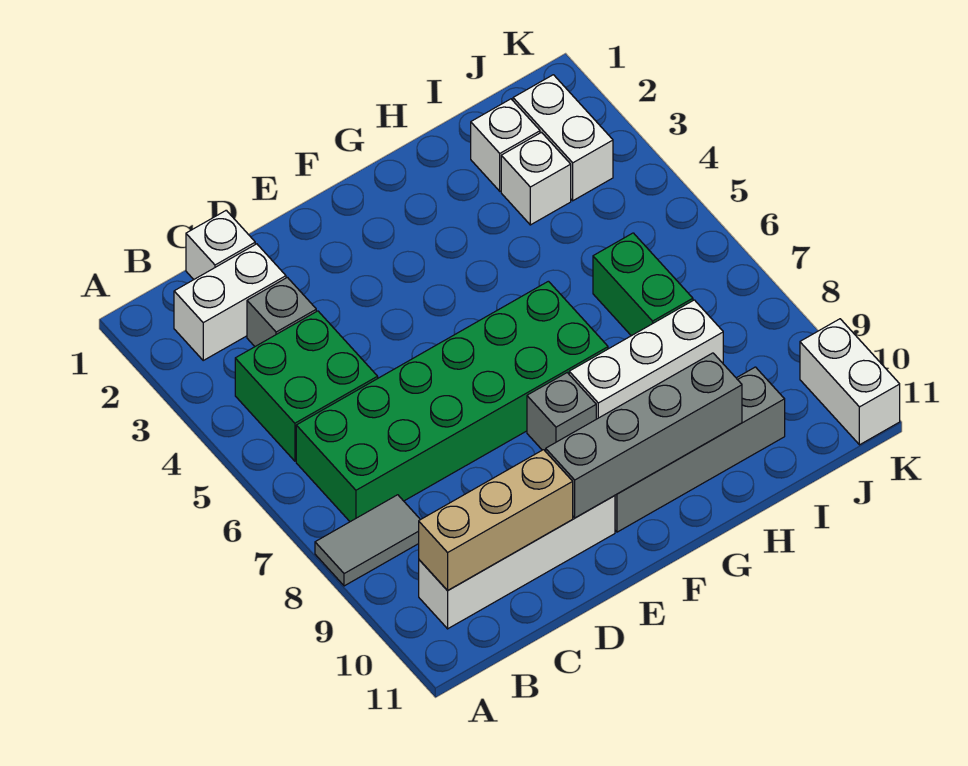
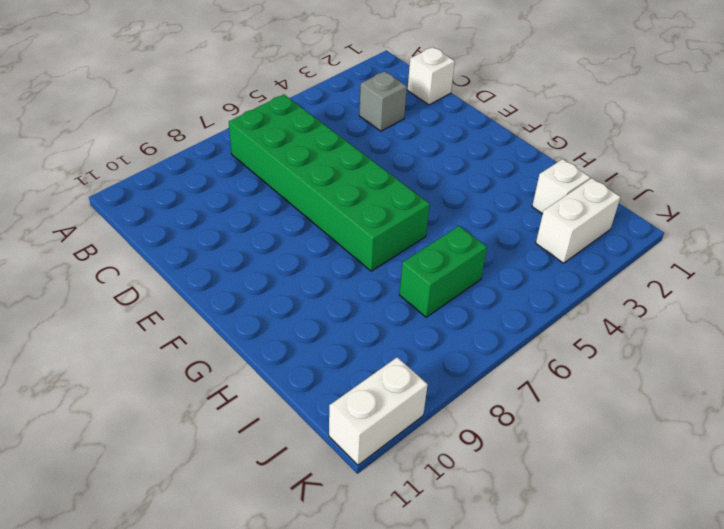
none -> grey tile A8:B8 level 1
none -> white brick B2:C2 level 1
none -> green brick B4:C5 level 1

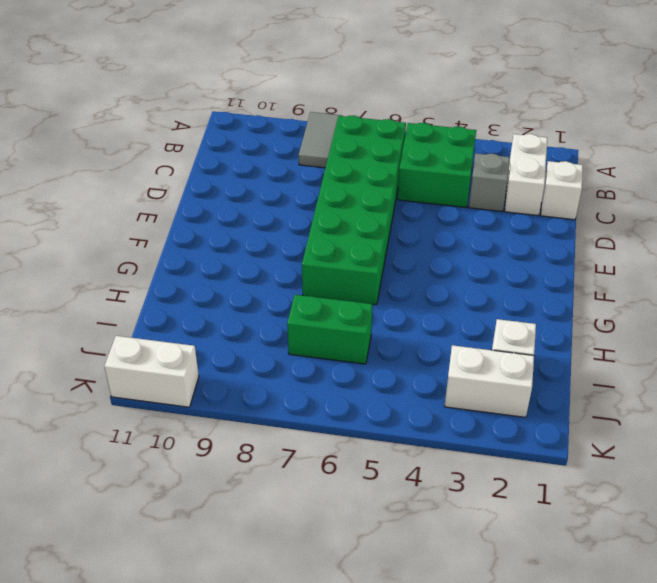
none -> white brick B10:E10 level 1
none -> grey brick F8 level 1
none -> grey brick F10:I10 level 1

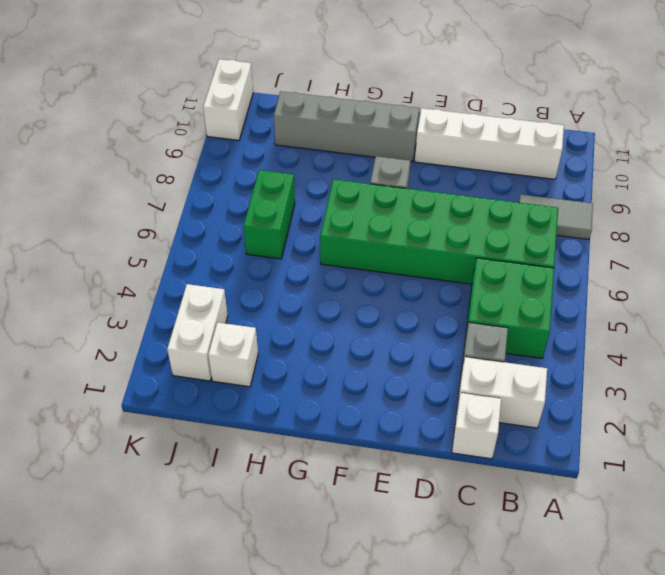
none -> white brick G8:I8 level 1
none -> white brick I3 level 1
none -> tan brick B10:D10 level 2

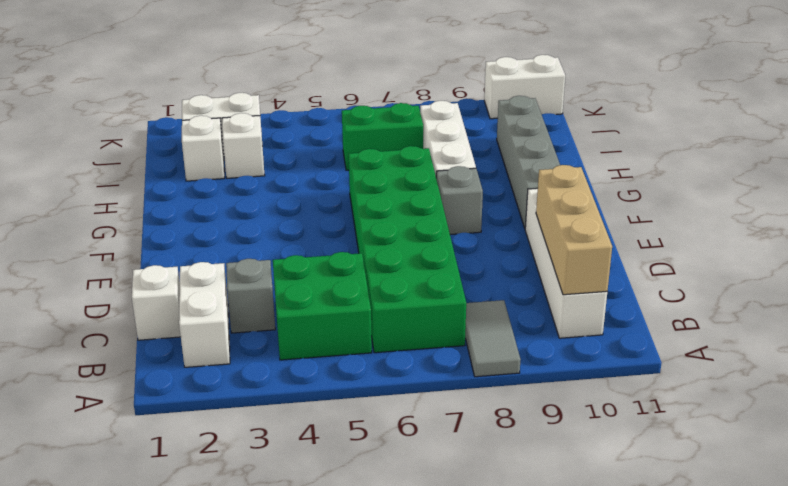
none -> grey brick E10:H10 level 2

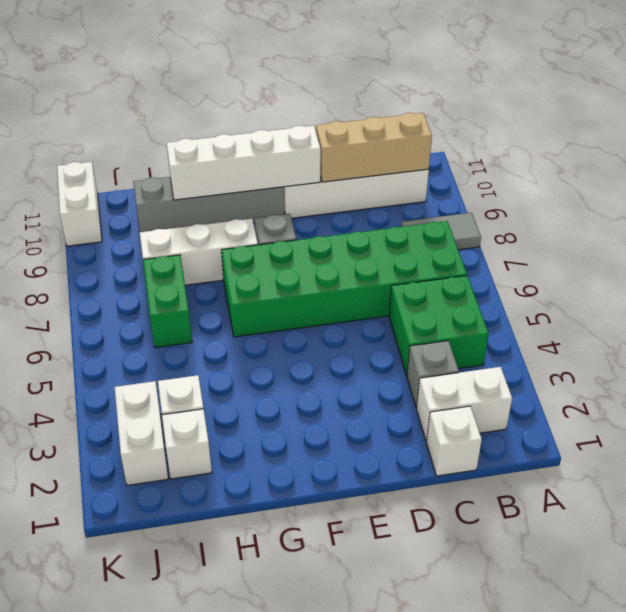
white brick E10:H10 level 2 -> grey brick E10:H10 level 2

